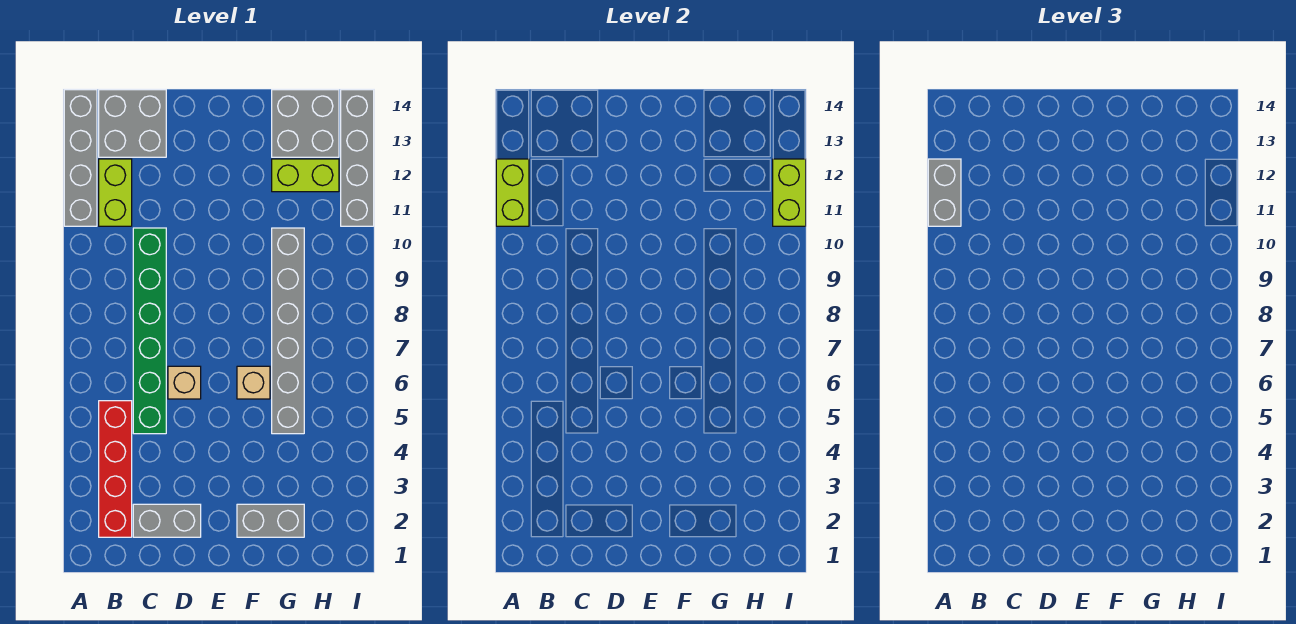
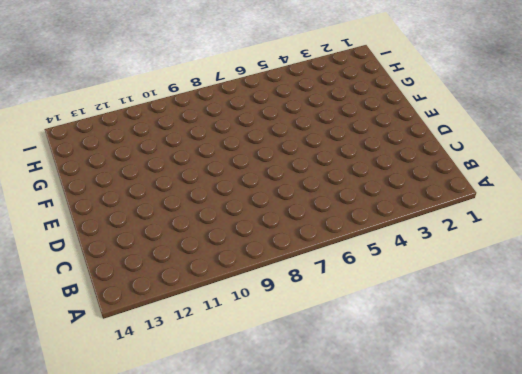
none -> grey brick A11:A14 level 1
none -> red brick B2:B5 level 1
none -> lime brick B11:B12 level 1

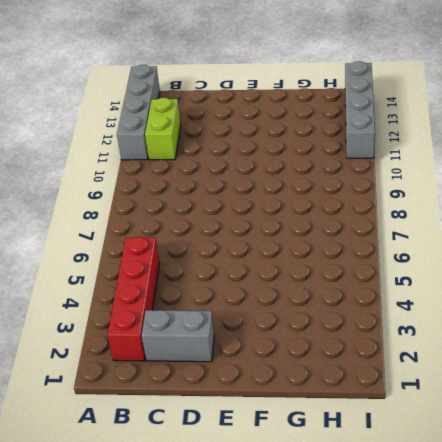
none -> grey brick B13:C14 level 1
none -> green brick C5:C10 level 1
none -> tan brick D6 level 1

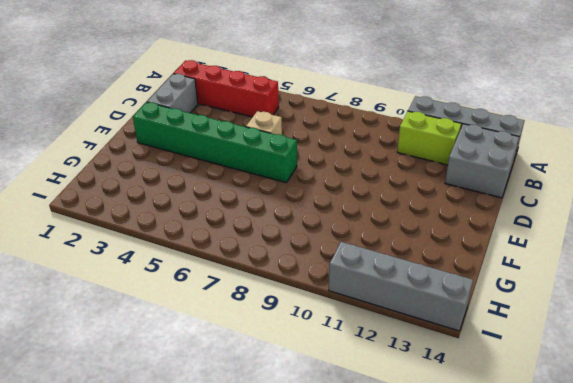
green brick E2:E7 level 1 -> green brick C5:C10 level 1
none -> grey brick F2:G2 level 1
none -> tan brick F6 level 1
none -> grey brick G5:G10 level 1

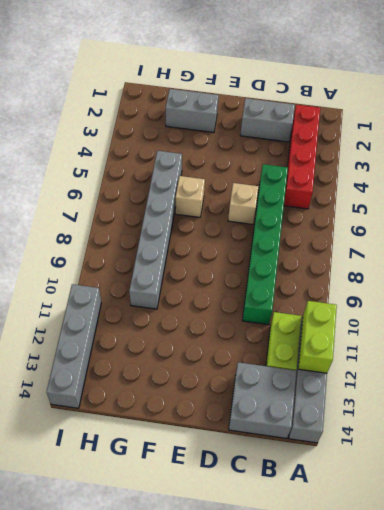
none -> lime brick G12:H12 level 1
none -> grey brick G13:H14 level 1
none -> lime brick I11:I12 level 2

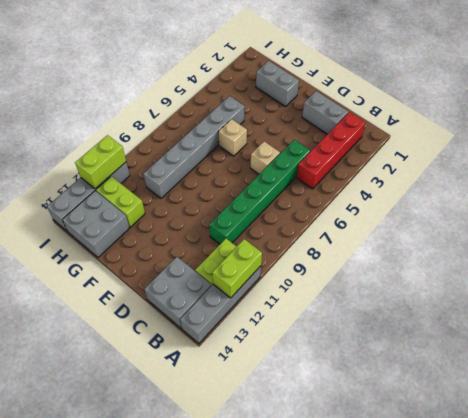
none -> grey brick A11:A12 level 3

